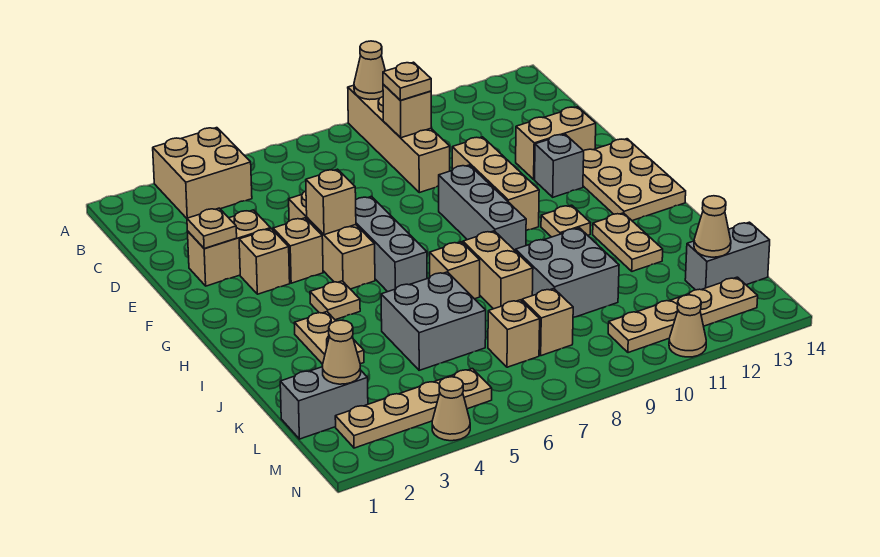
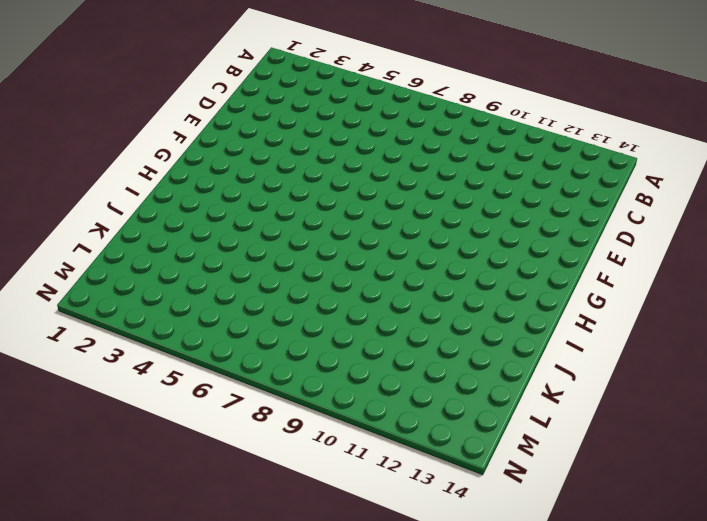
none -> tan brick A3:B4 level 1
none -> tan brick A9:D9 level 1
none -> tan brick E2:E3 level 1
none -> tan brick E5:G5 level 1

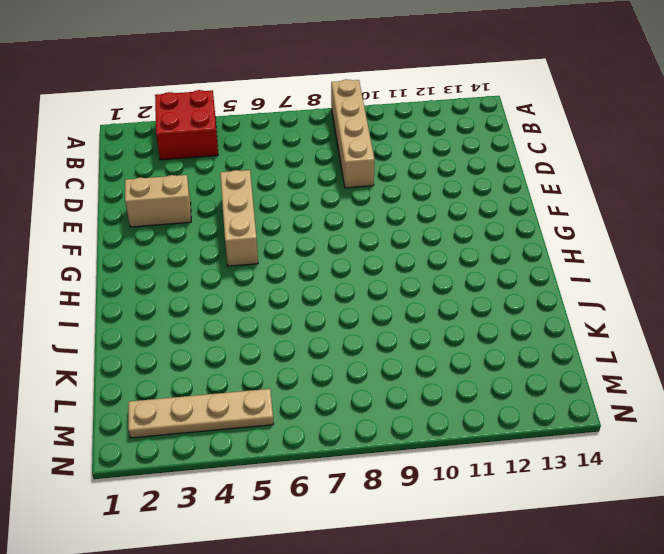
red brick A3:B4 level 1 -> tan brick A3:B4 level 1
none -> tan brick E10:G10 level 1
none -> tan brick E12:E13 level 1
none -> tan brick F3 level 1
none -> tan brick F4 level 1

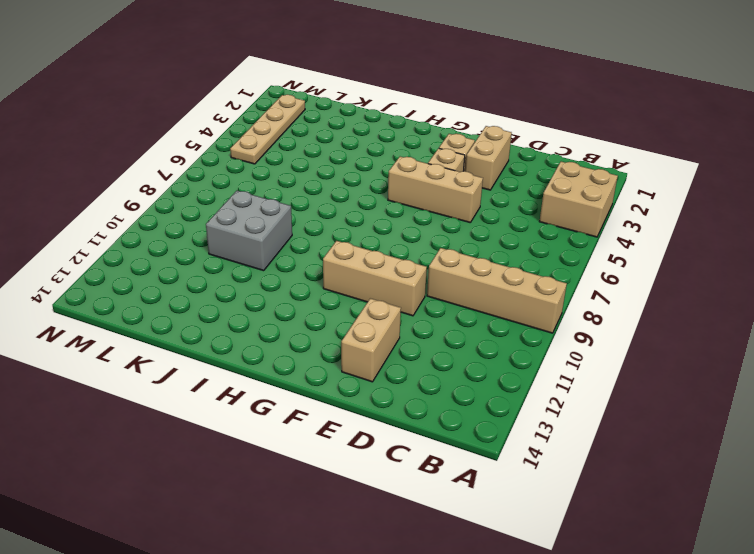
none -> grey brick F6:H6 level 1
none -> grey brick F9:H9 level 1
none -> grey brick F12 level 1
none -> tan plate F13:H14 level 1

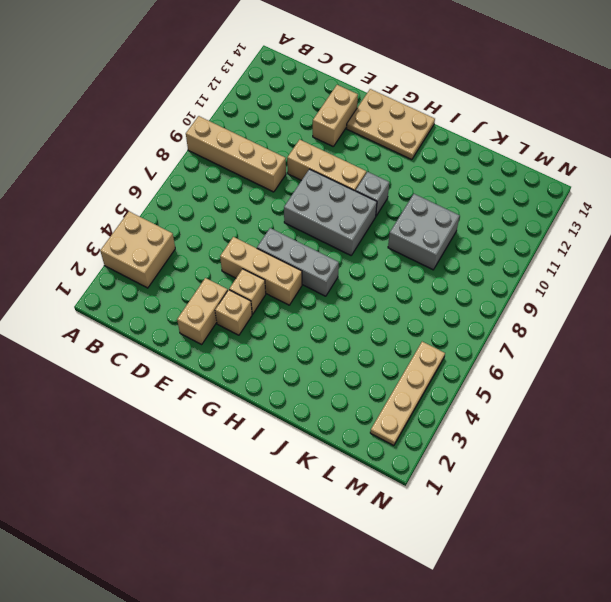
grey brick F8:H9 level 1 -> grey brick F9:H9 level 1
grey brick H10 level 1 -> grey brick F12 level 1
none -> tan plate H4 level 1
none -> tan plate H11 level 1
none -> tan plate I3:J3 level 1
none -> tan brick I7 level 1

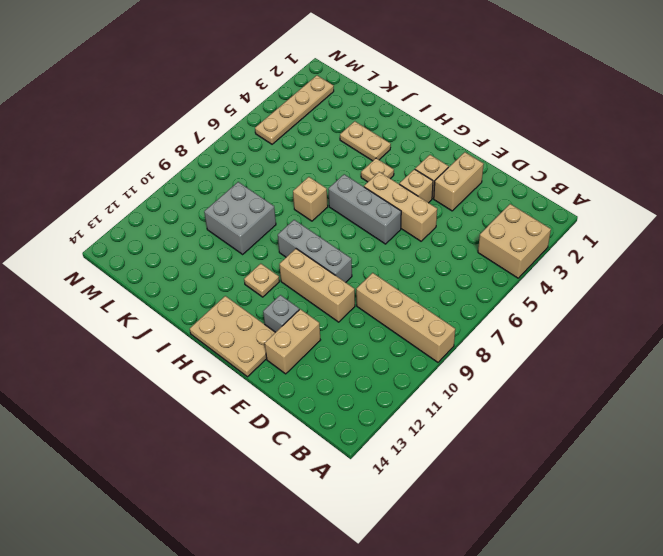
none -> tan brick I8:J8 level 1
none -> tan plate I12:J12 level 1
none -> grey brick J5:K6 level 1
none -> grey brick L1:L2 level 1

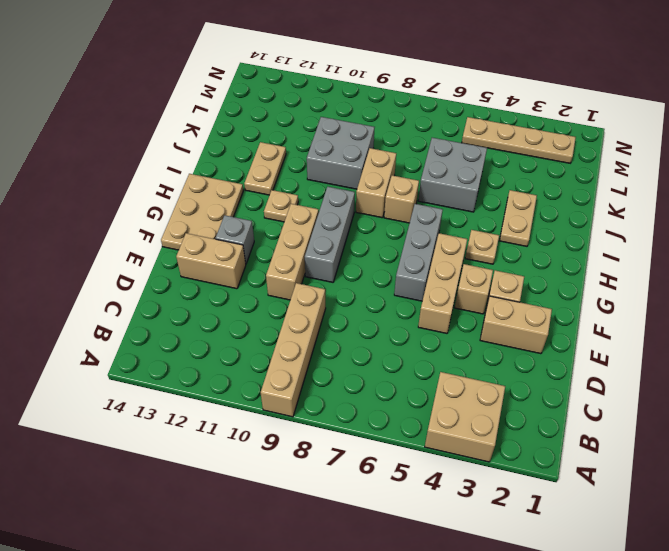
none -> grey brick L1:L2 level 1
none -> tan brick L7 level 1
none -> tan brick L8 level 1
none -> grey brick L13:L14 level 1

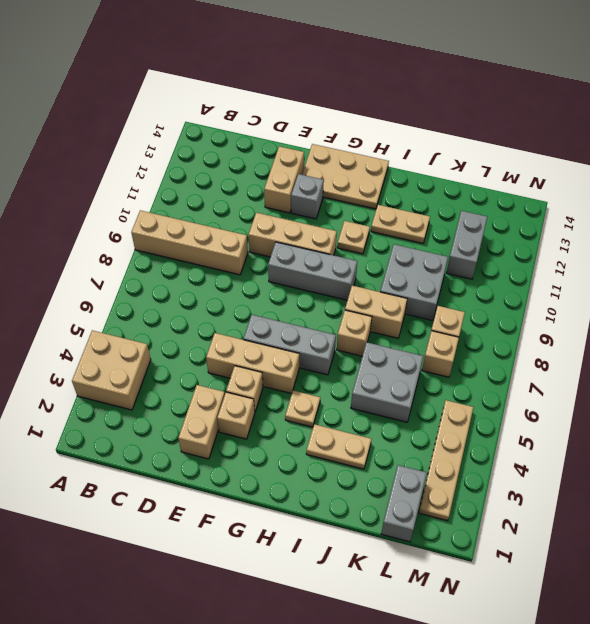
grey brick L11:L12 level 1 -> grey brick L13:L14 level 1
none -> tan plate M10:M13 level 1
none -> tan cone N4 level 1
none -> tan cone N11 level 1
none -> tan cone A9 level 2

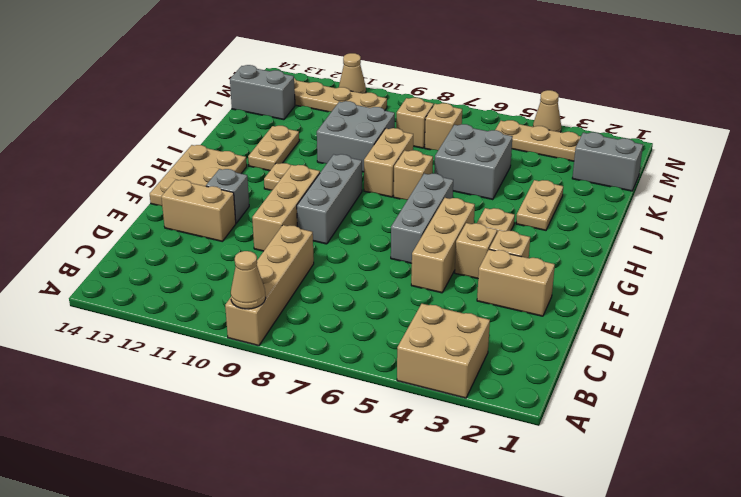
none -> tan brick C9 level 2
none -> tan plate E2 level 2
none -> tan brick F5 level 2
none -> tan cone L2 level 2

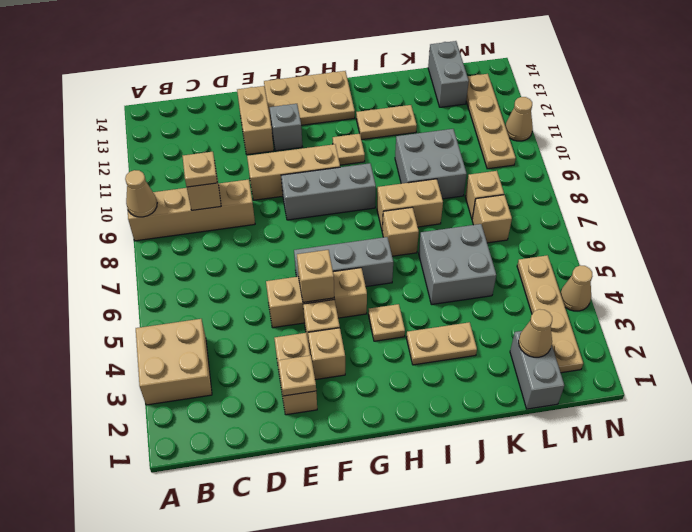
none -> tan cone L13 level 2

